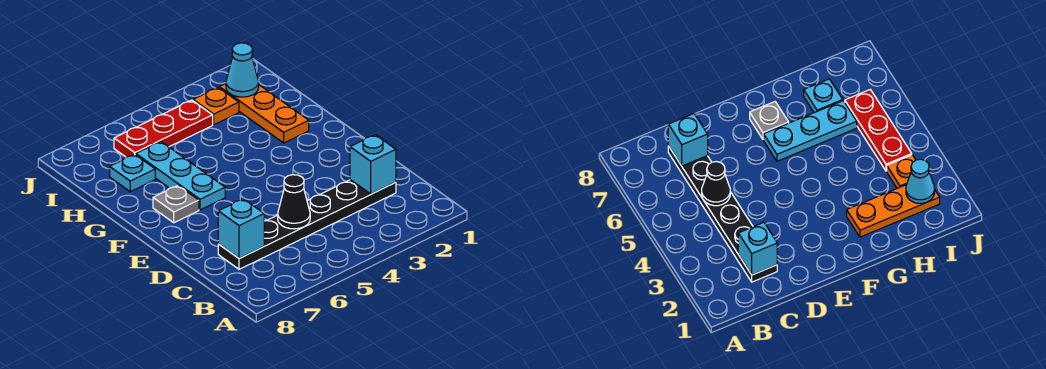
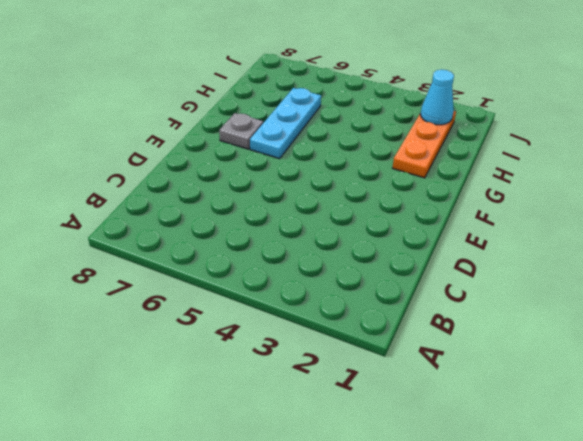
none -> black plate C2:C7 level 1
none -> cyan plate H7 level 1

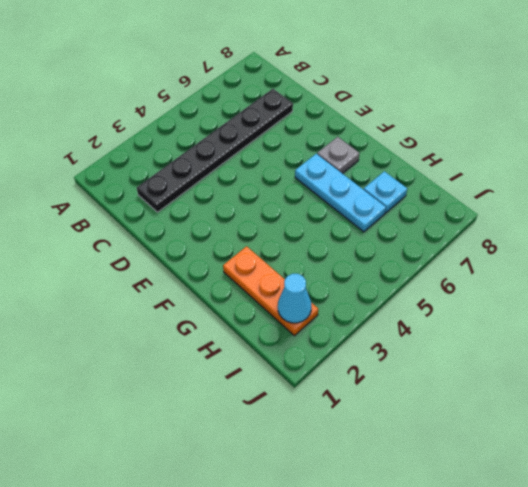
none -> orange plate I3 level 1
none -> red plate I4:I6 level 1

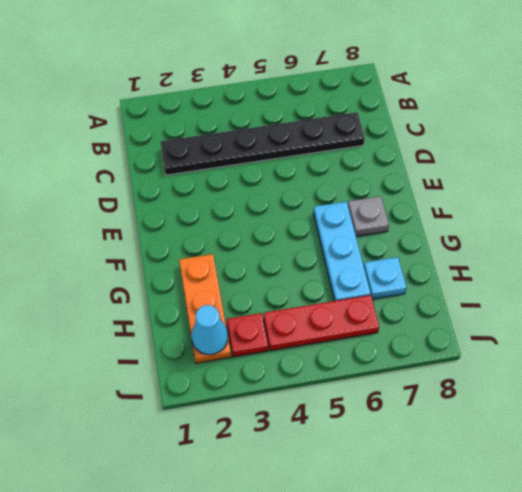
red plate I3 level 1 -> orange plate I3 level 1
none -> cyan brick C2 level 2
none -> black cone C5 level 2

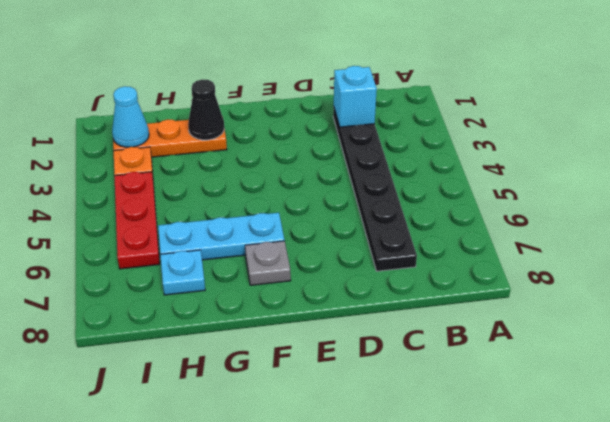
black cone G2 level 2 -> black cone C5 level 2
none -> cyan brick C7 level 2

